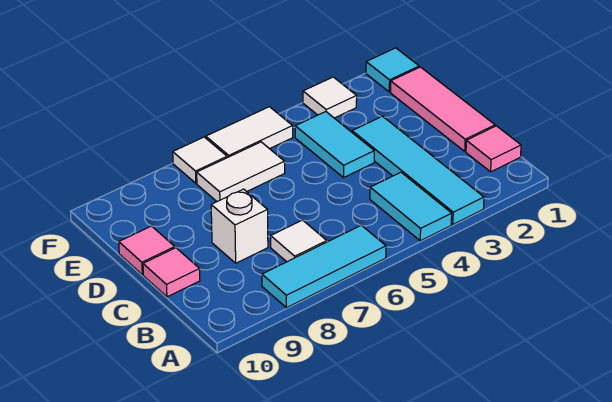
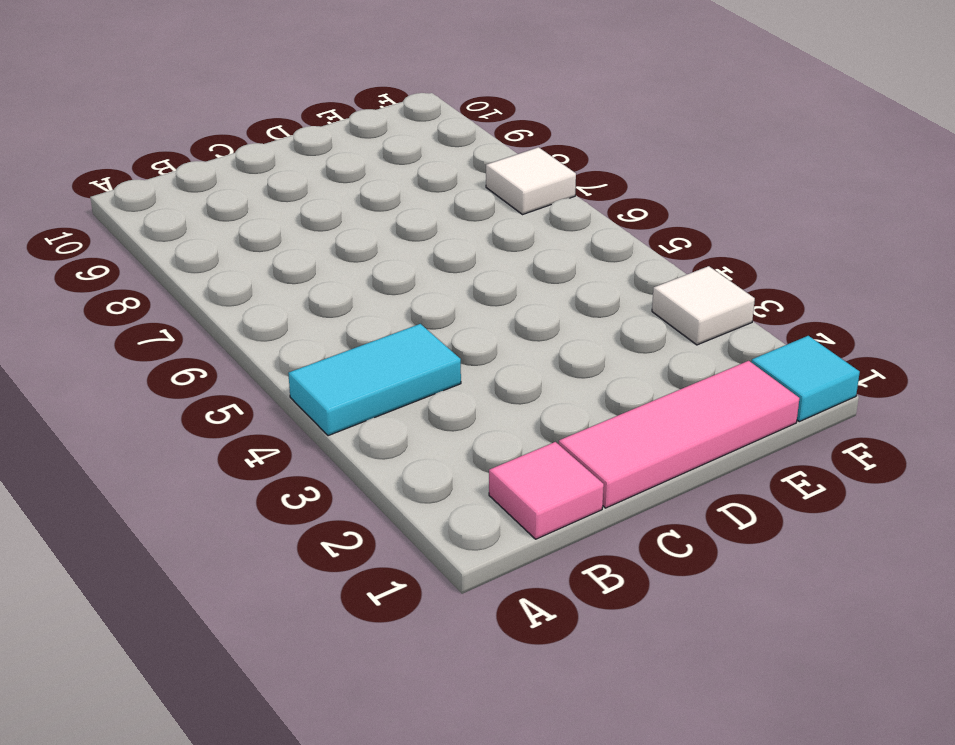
none -> cyan tile A3:D3 level 1
none -> cyan tile A6:A8 level 1
none -> white tile B7 level 1

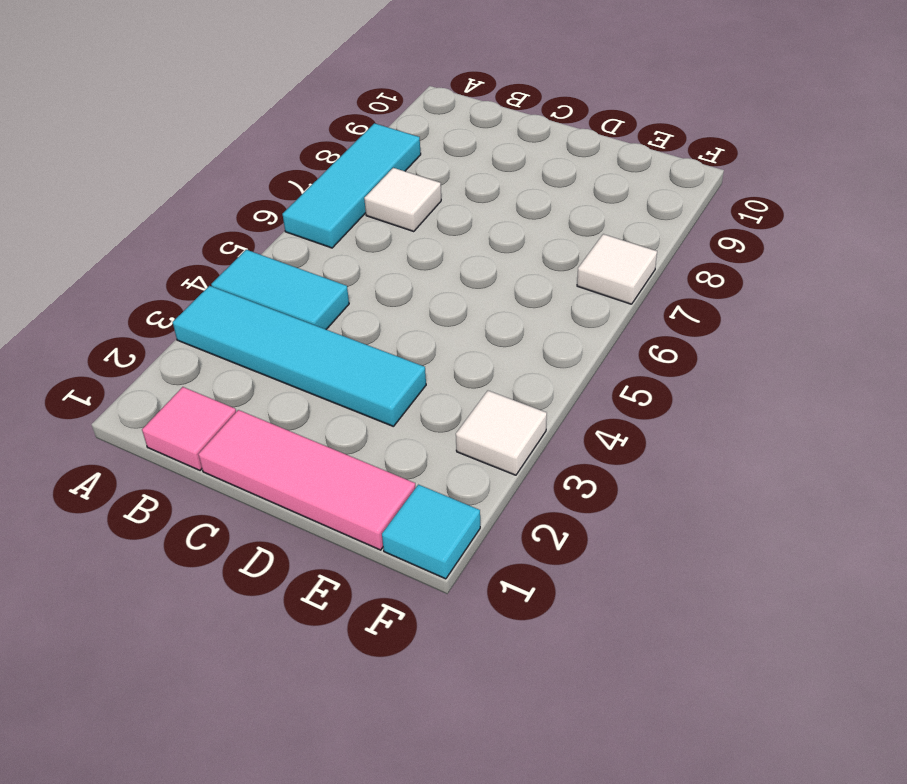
none -> white brick C8 level 1
none -> pink tile C10 level 1
none -> cyan tile D4:E4 level 1

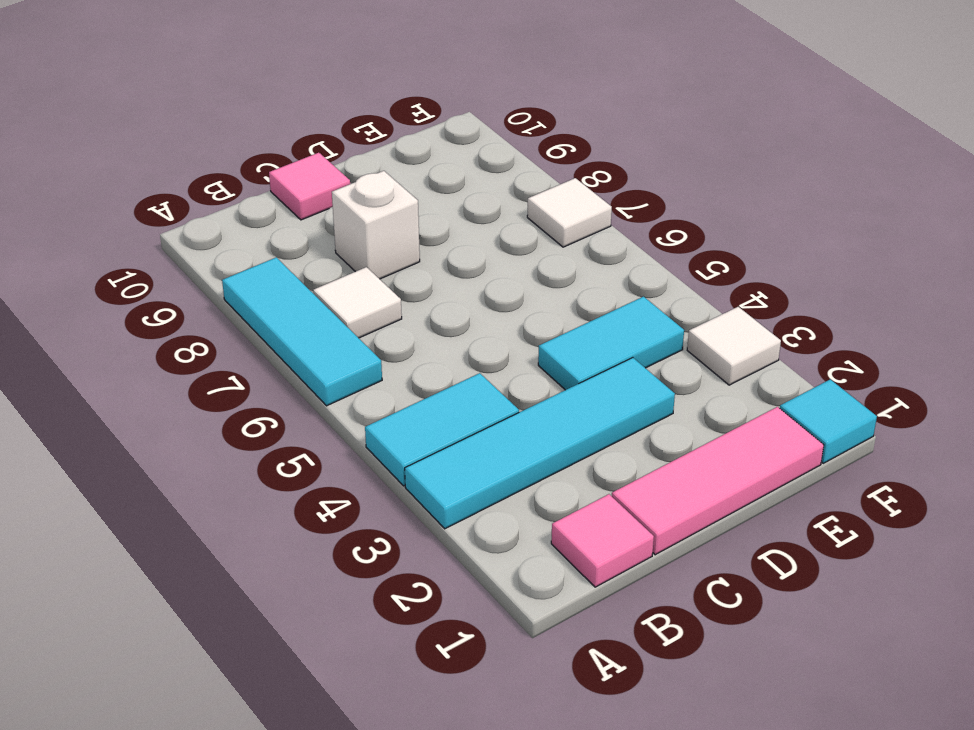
none -> pink tile D10 level 1
none -> white tile E6:E7 level 1
none -> white tile F5:F6 level 1

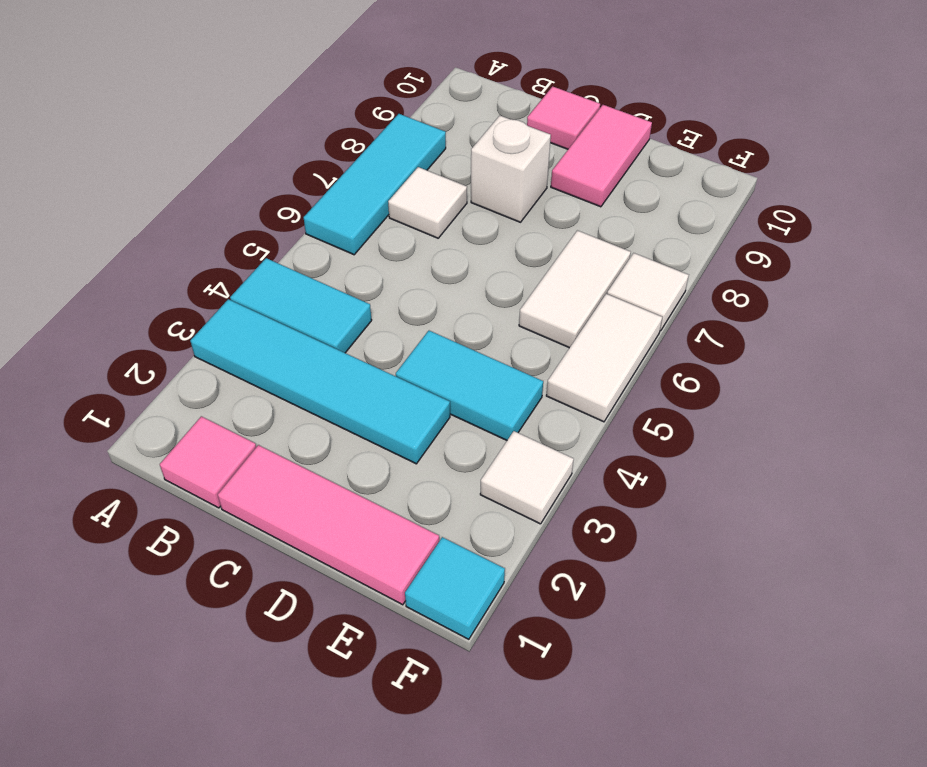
pink tile D9:D10 level 1 -> pink tile D10 level 1

